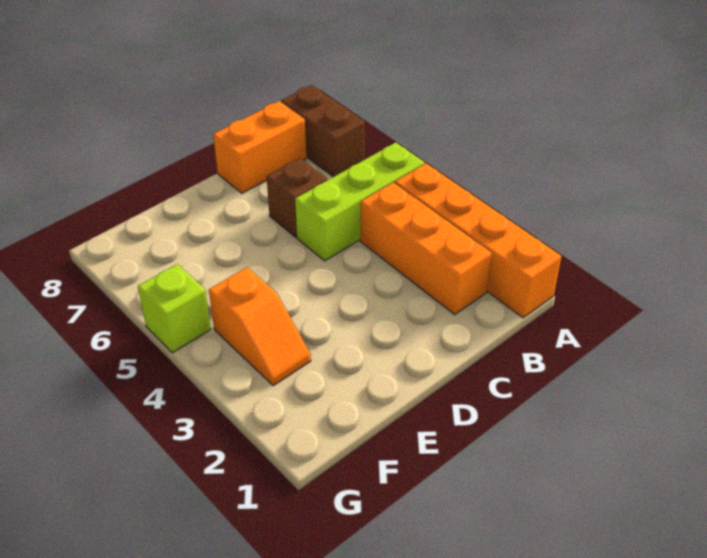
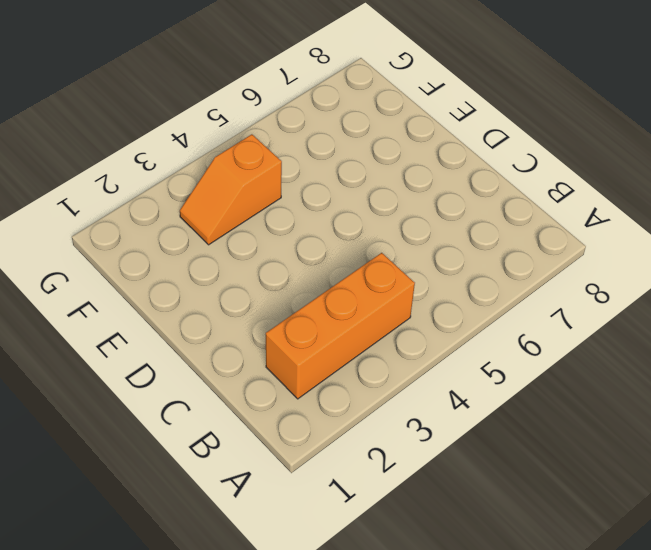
none -> orange brick A1:A4 level 1
none -> lime brick A5:C5 level 1

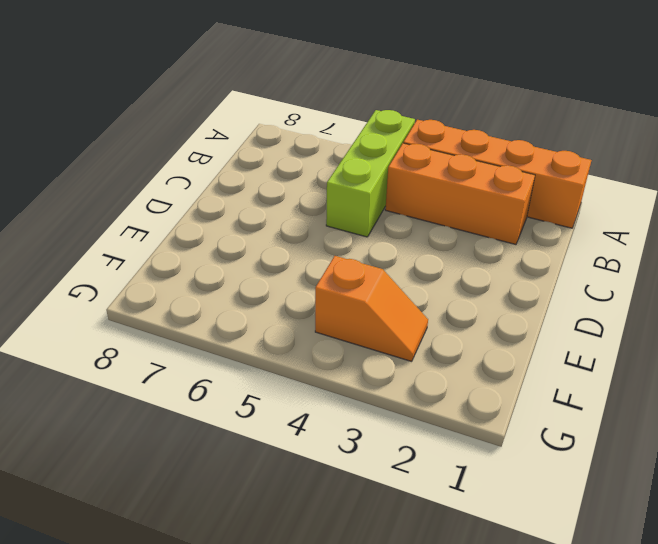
none -> brown brick A7:A8 level 1
none -> orange brick B8:C8 level 1

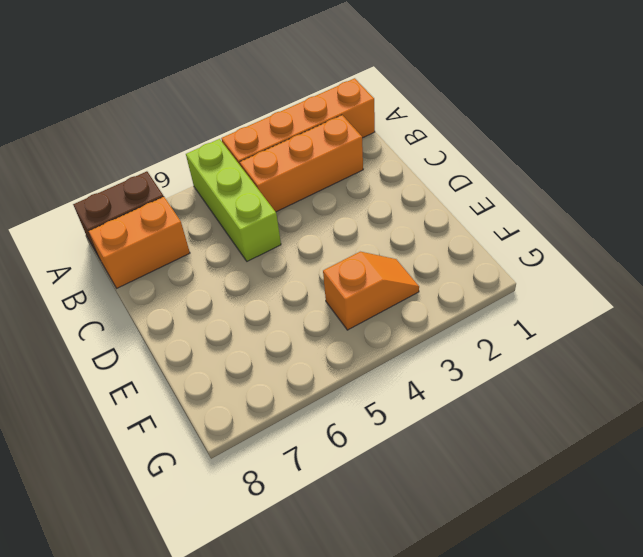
orange brick B7:B8 level 1 -> orange brick B8:C8 level 1
none -> brown brick C6 level 1
none -> lime brick G5 level 1

